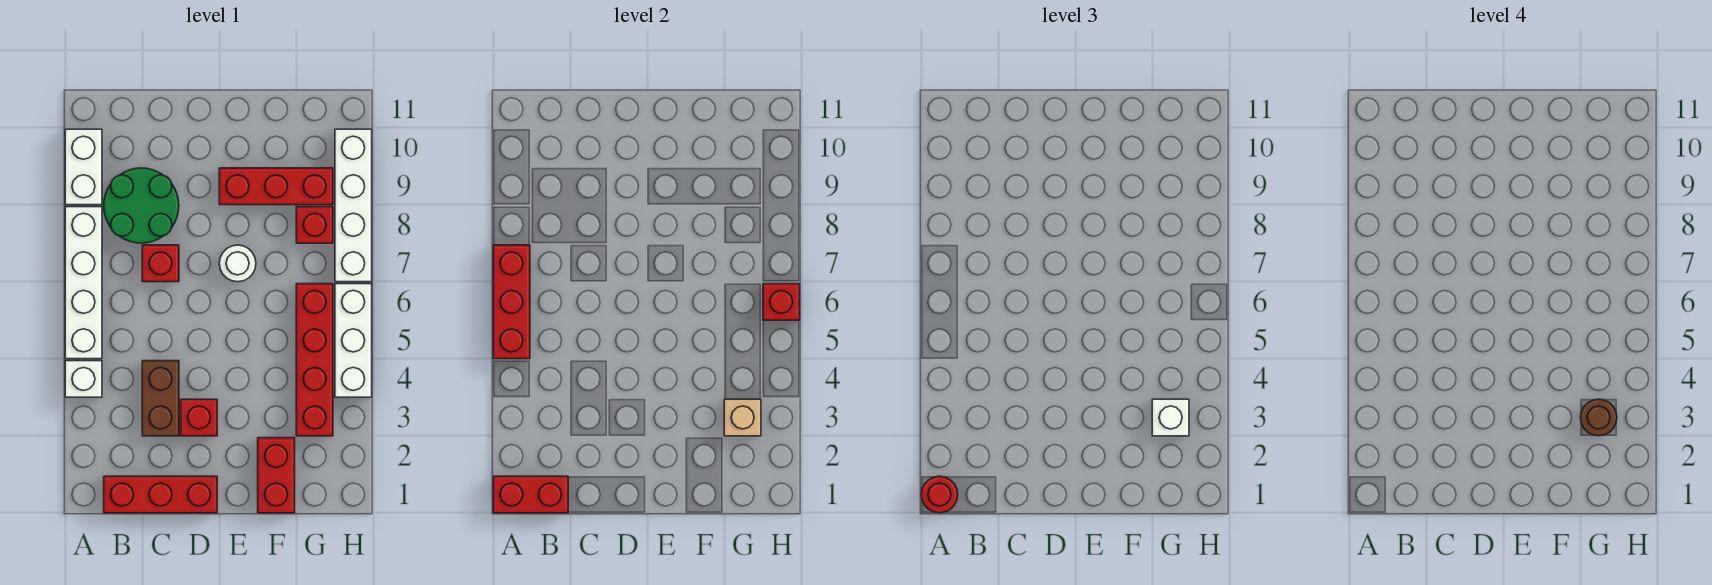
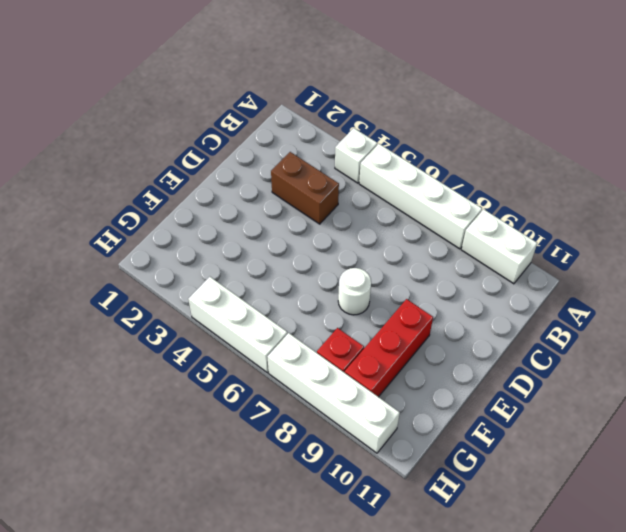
none -> red brick B1:D1 level 1
none -> green round brick B8:C9 level 1
none -> red brick C7 level 1

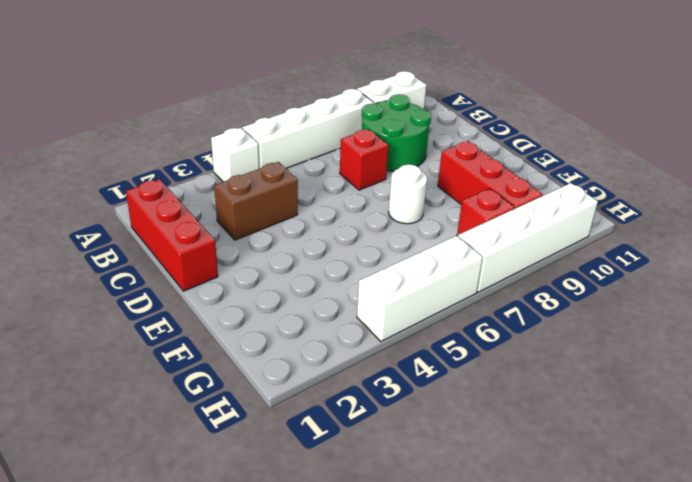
none -> red brick D3 level 1
none -> red brick F1:F2 level 1
none -> red brick G3:G6 level 1

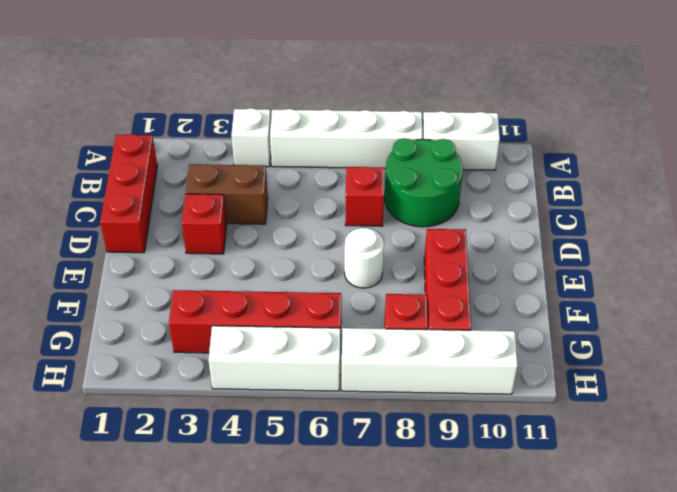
none -> red brick F1:F2 level 1
none -> red brick A1:B1 level 2
none -> red brick A5:A7 level 2

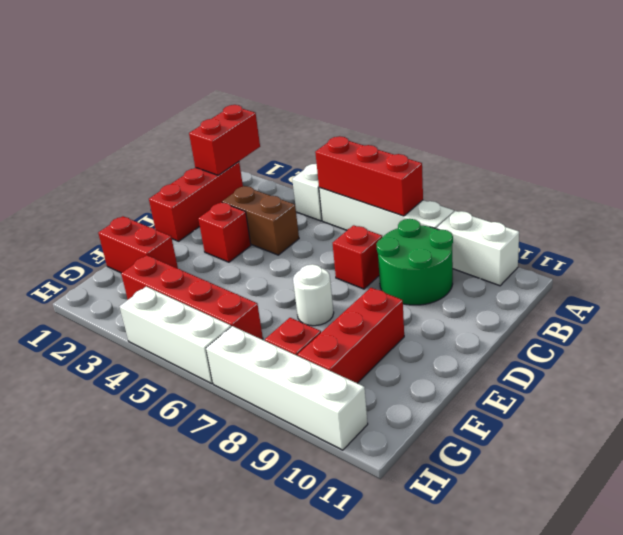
none -> tan brick G3 level 2
none -> red brick H6 level 2
none -> red round brick A1 level 3

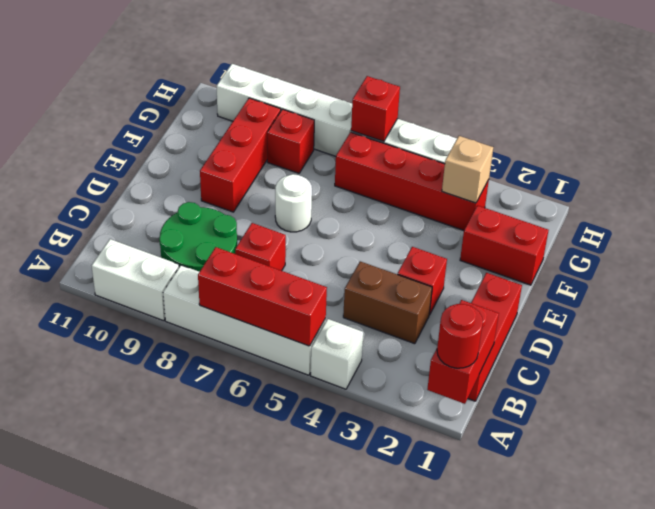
none -> white brick G3 level 3
none -> brown round brick G3 level 4

